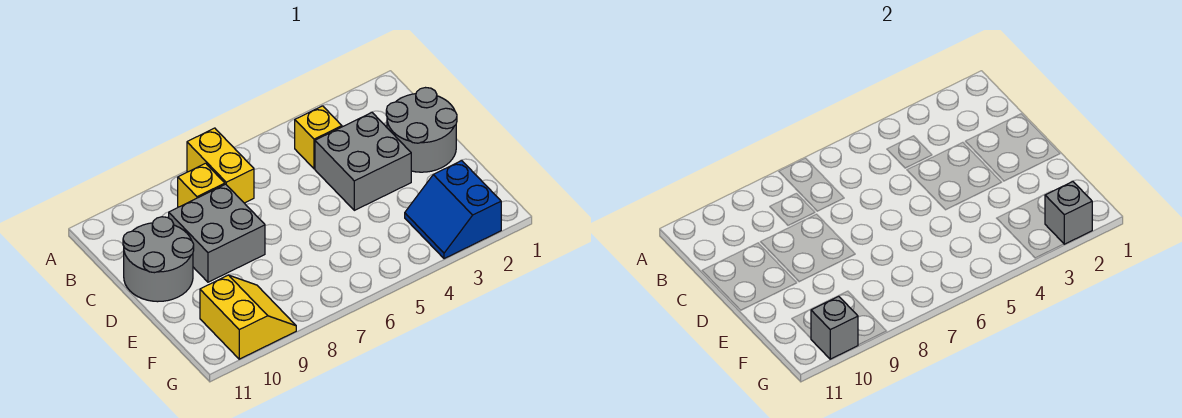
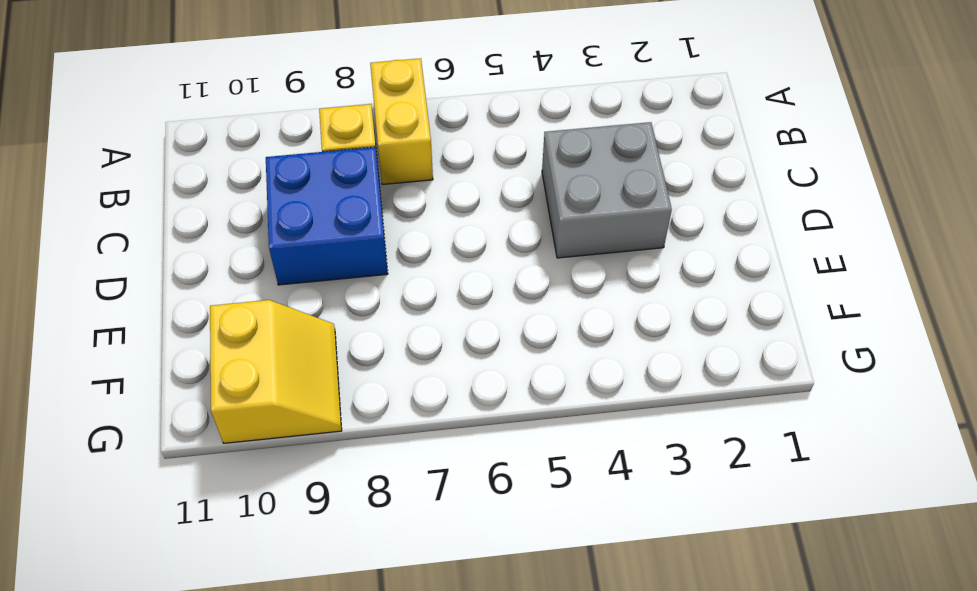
blue brick C8:D9 level 1 -> grey brick C8:D9 level 1
none -> yellow brick B4 level 1
none -> grey round brick C1:D2 level 1

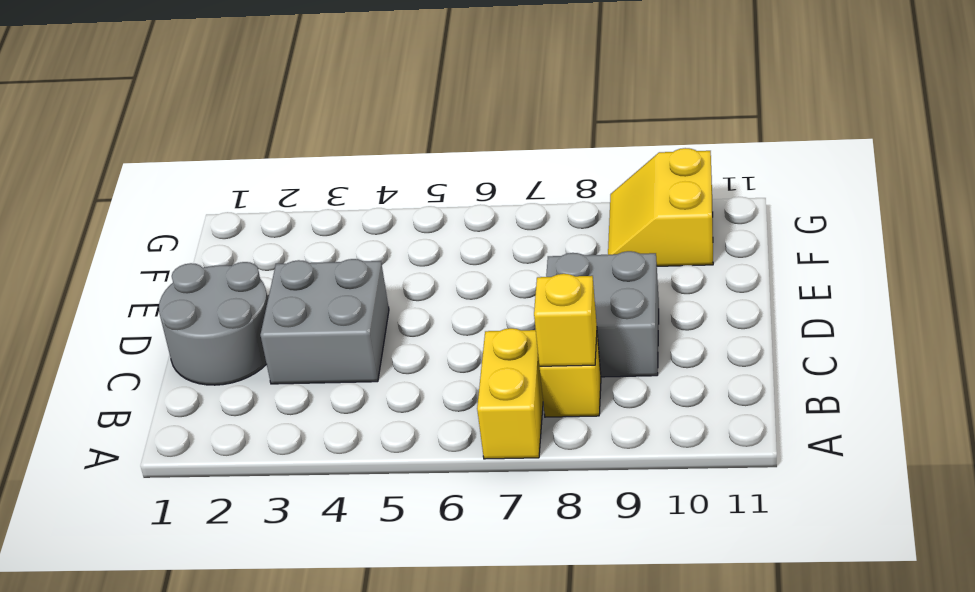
yellow brick B8 level 2 -> yellow brick B4 level 1
none -> grey round brick C10:D11 level 1
none -> blue slope F2:G3 level 1 top 2

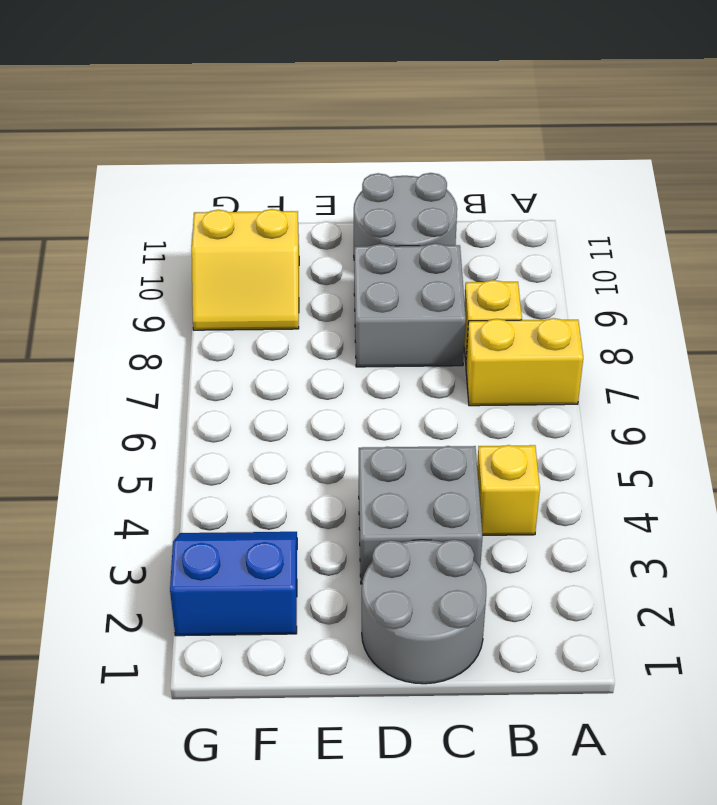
none -> grey brick G2 level 2
none -> grey brick G10 level 2

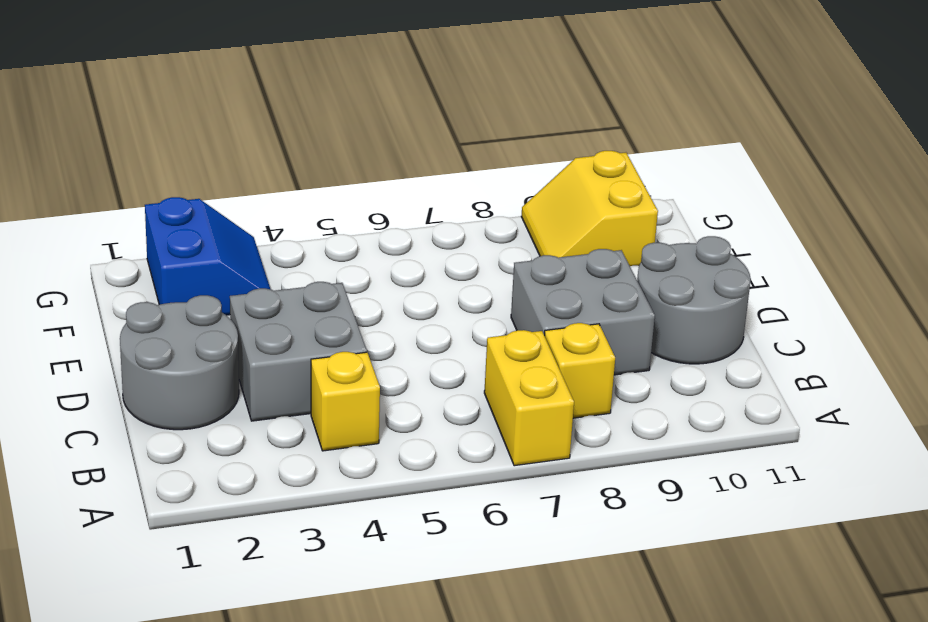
none -> grey brick G2 level 2
none -> grey brick G10 level 2

